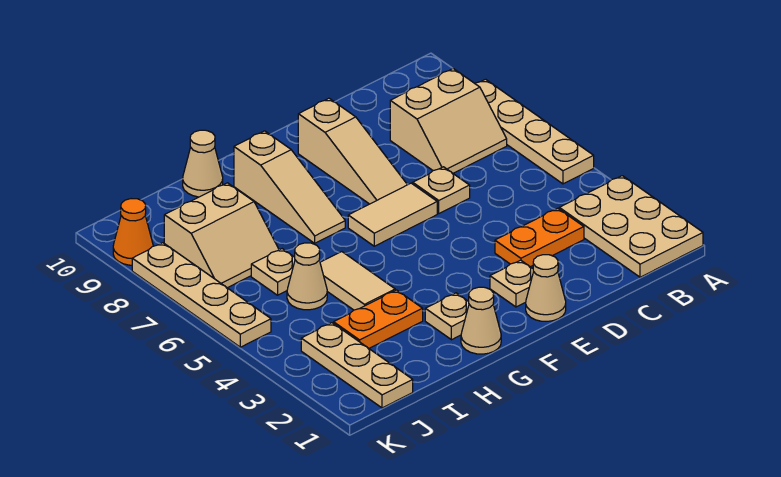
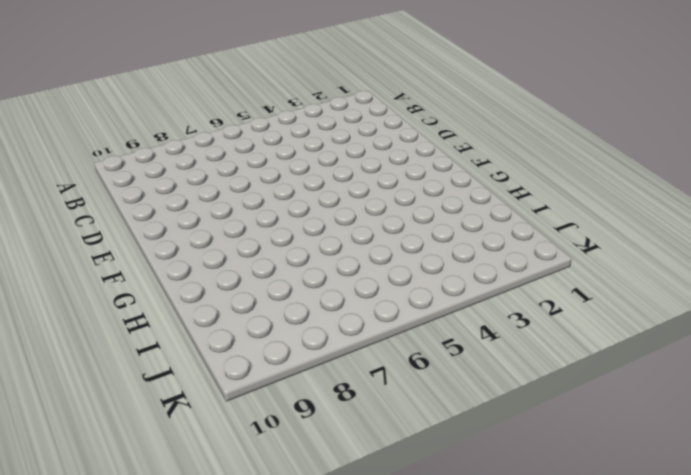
none -> tan plate A1:B3 level 1
none -> tan plate A5:A8 level 1
none -> tan slope B7:C8 level 1 top 8

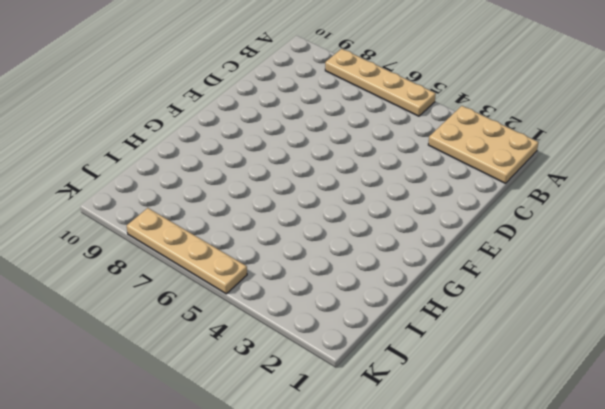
none -> tan slope B7:C8 level 1 top 8
none -> orange plate C3:D3 level 1
none -> tan plate D6 level 1

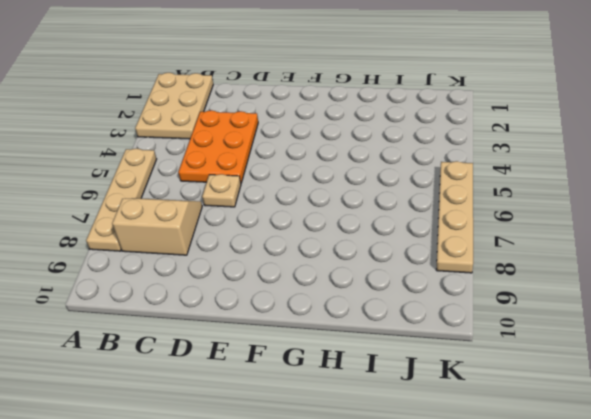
orange plate C3:D5 level 1 -> orange plate C3:D3 level 1
none -> tan cone E1 level 1
none -> tan plate E2 level 1
none -> tan tile E6:F6 level 1

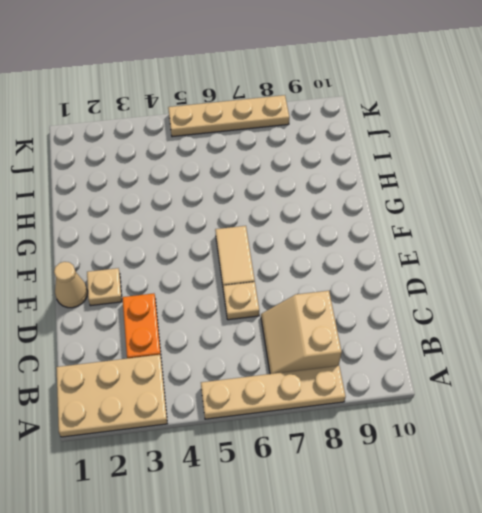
none -> tan slope E7:E9 level 1 top 9
none -> tan cone G1 level 1
none -> tan plate G2 level 1

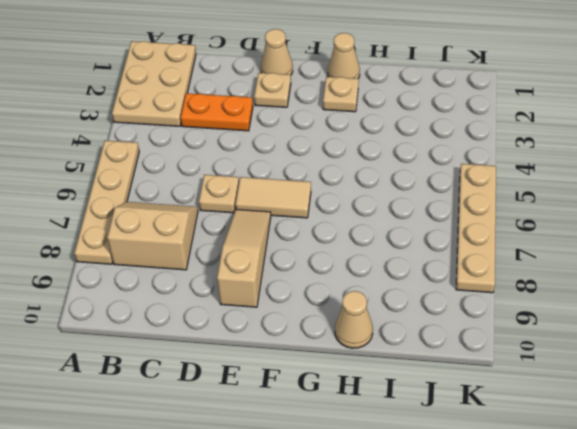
none -> tan slope G7:G9 level 1 top 9
none -> orange plate H3:I3 level 1
none -> tan tile H4:H5 level 1

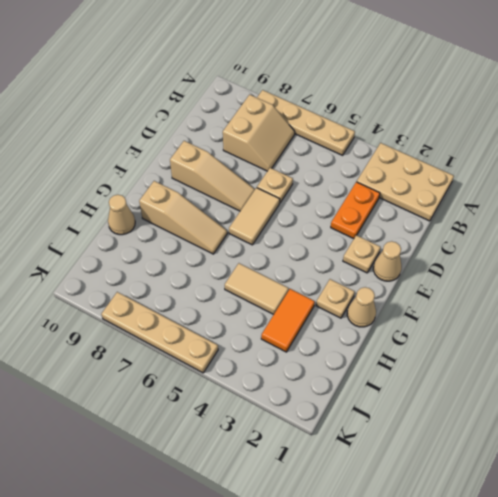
orange tile H3:I3 level 1 -> orange plate H3:I3 level 1
none -> tan cone I5 level 1
none -> tan plate I6 level 1
none -> tan slope I7:J8 level 1 top 8

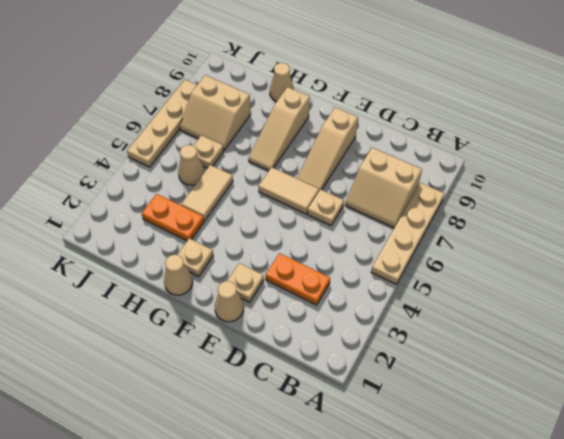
none -> tan plate A1:B3 level 1
none -> tan plate J1:J3 level 1
none -> orange cone K9 level 1

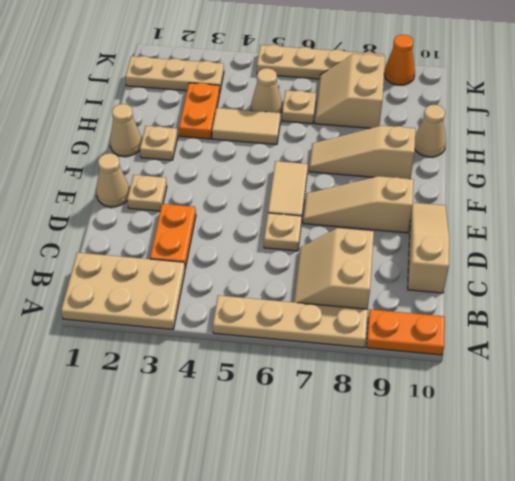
orange plate A9:A10 level 1 -> none
tan slope C10:E10 level 1 top C -> none

